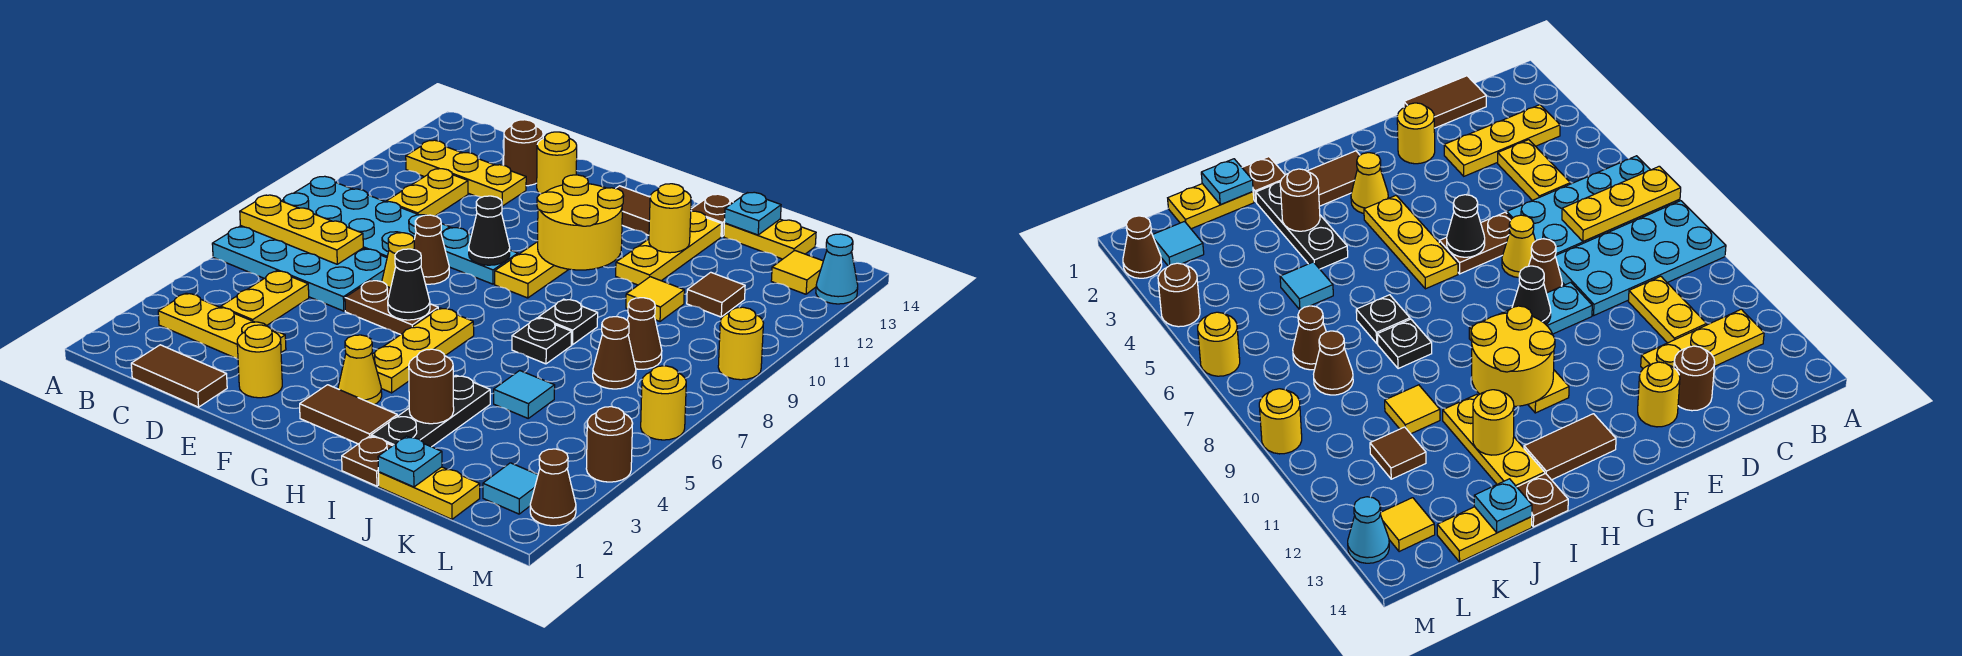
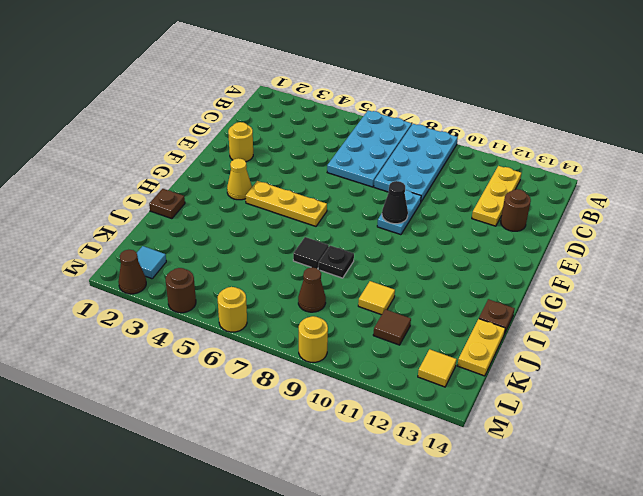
black tile I7 level 1 -> black plate I7 level 1
none -> yellow plate B3:D3 level 1
none -> brown tile C1:D1 level 1
none -> yellow plate C4:C5 level 1
none -> yellow plate C10:C11 level 1

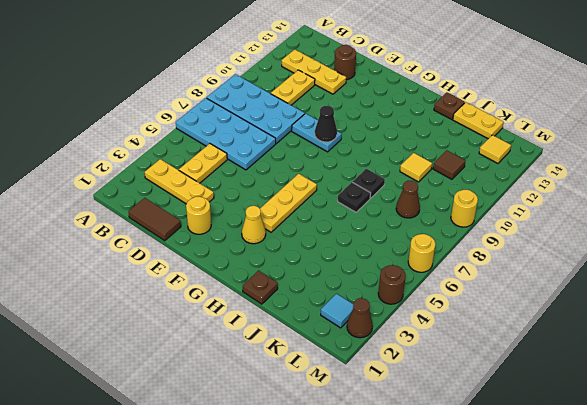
none -> brown plate E6:F6 level 1
none -> yellow cone E7 level 1
none -> brown cone E8 level 1
none -> yellow round brick E13 level 1

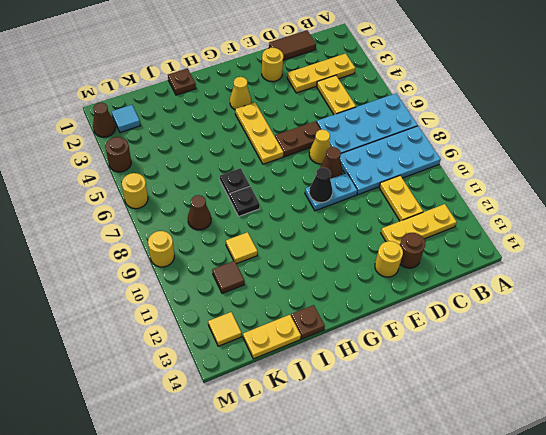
none -> brown tile G2:H2 level 1
none -> yellow plate G9:G11 level 1
none -> brown tile G13:H13 level 1
none -> black plate I2:I4 level 1

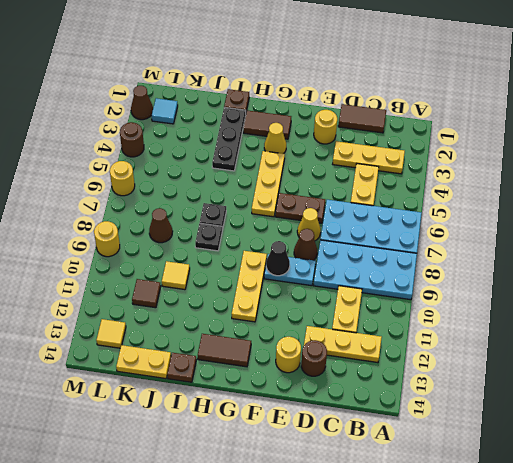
none -> yellow plate I11:I13 level 1
none -> yellow plate J1:K1 level 1
none -> cyan tile J5 level 1
none -> brown cone K7 level 1

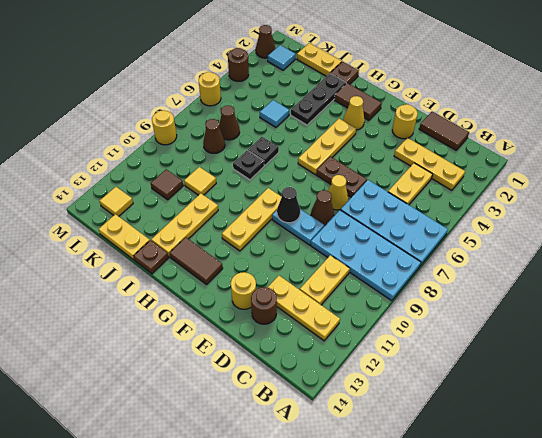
none -> cyan cone M13 level 1
none -> yellow plate A7:C7 level 2
none -> black cone F6 level 2
none -> yellow round brick G10:H11 level 2

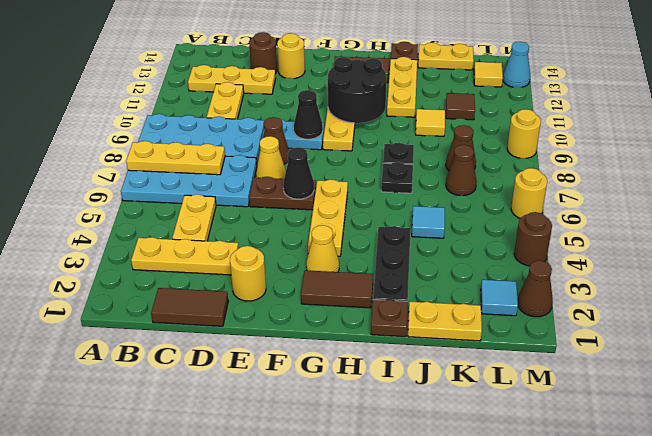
black round brick G10:H11 level 2 -> yellow round brick G10:H11 level 2
none -> brown round brick I3 level 2
none -> yellow round brick I12 level 2
none -> cyan plate J1 level 2
none -> cyan plate J14 level 2

